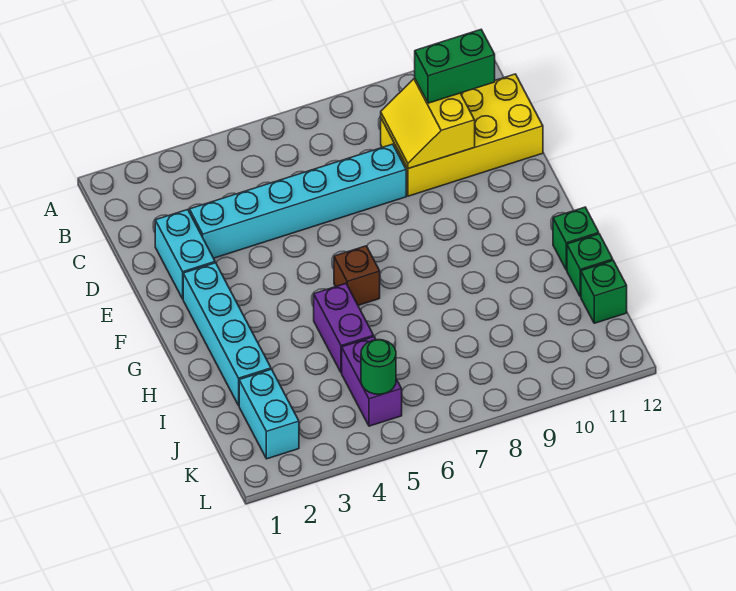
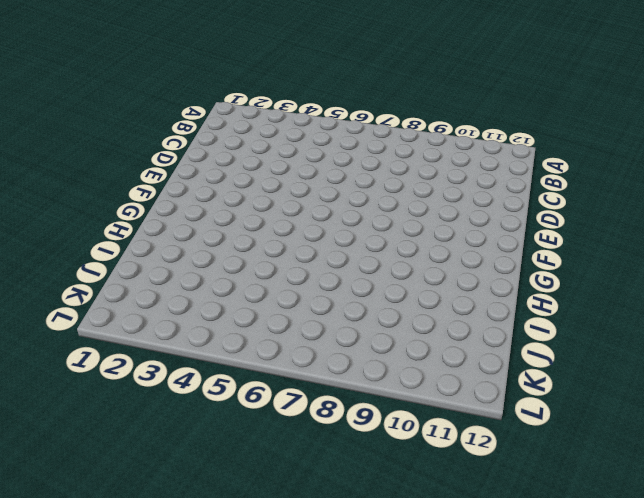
none -> yellow brick C9:D12 level 1
none -> cyan brick D2:E2 level 1
none -> cyan brick D3:D8 level 1

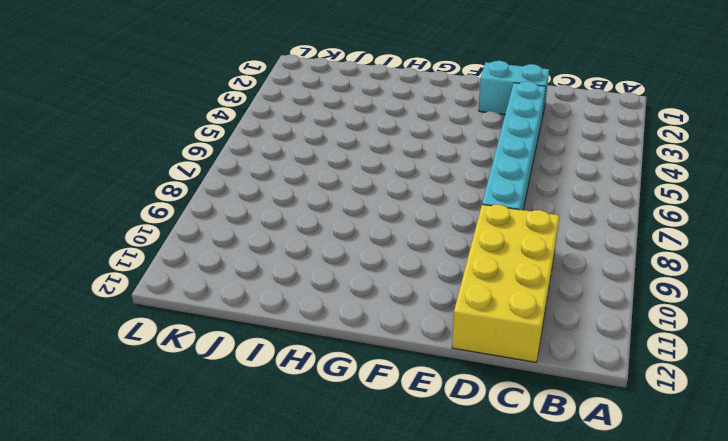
none -> cyan brick F2:I2 level 1
none -> brown brick G6 level 1
none -> purple brick H5:I5 level 1

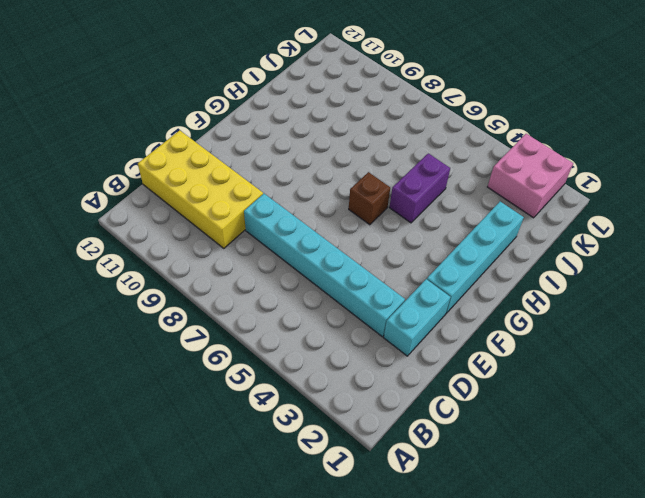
pink brick K2:L3 level 1 -> cyan brick J2:K2 level 1
none -> green brick H12 level 1
none -> green brick I12 level 1
none -> purple brick J5:K5 level 1

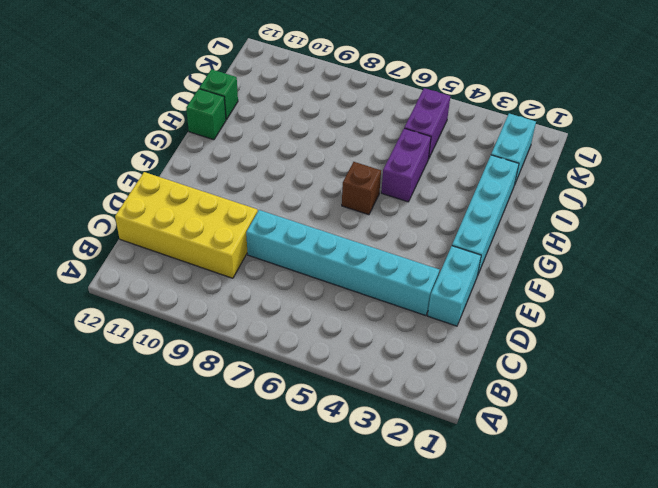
none -> green brick J12 level 1
none -> yellow slope C9:D10 level 2 top 10
none -> green round brick K5 level 2

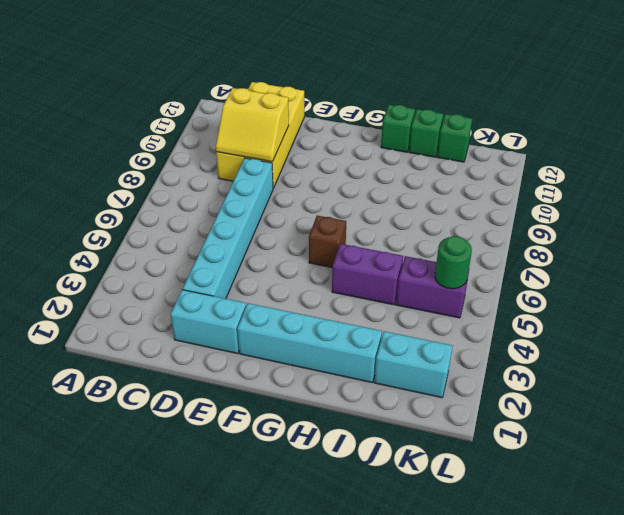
none -> green brick C10:C11 level 3

